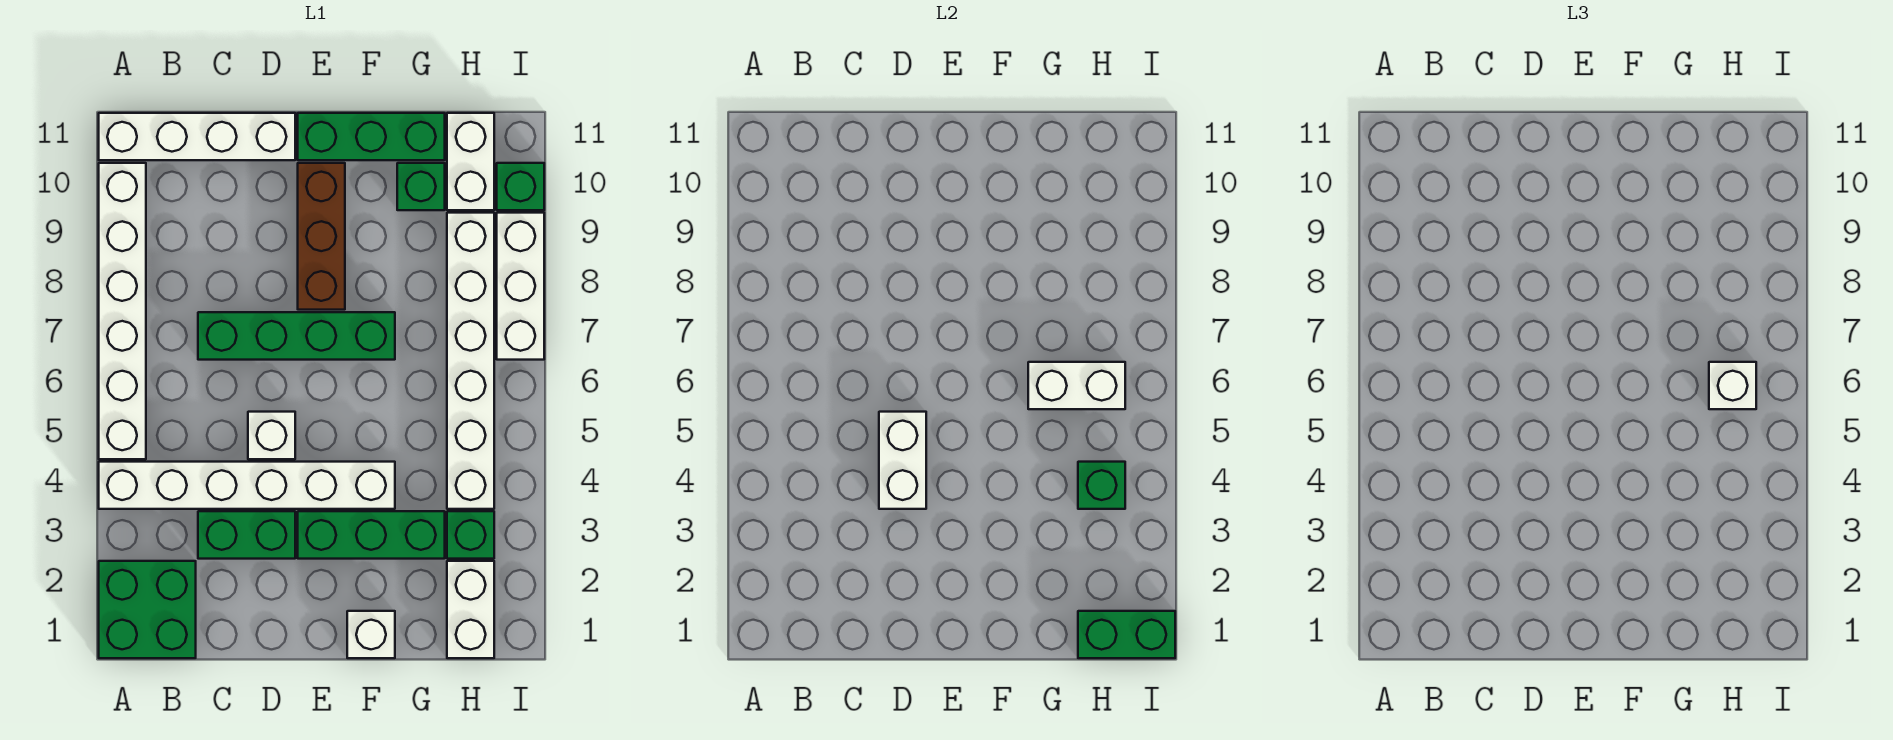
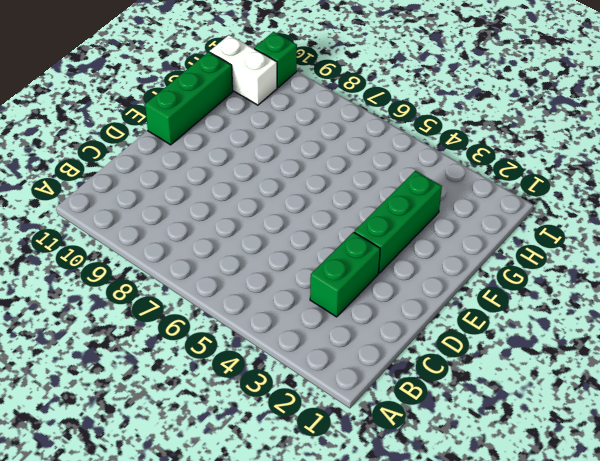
none -> green brick A1:B2 level 1
none -> white brick A4:F4 level 1
none -> white brick A5:A10 level 1

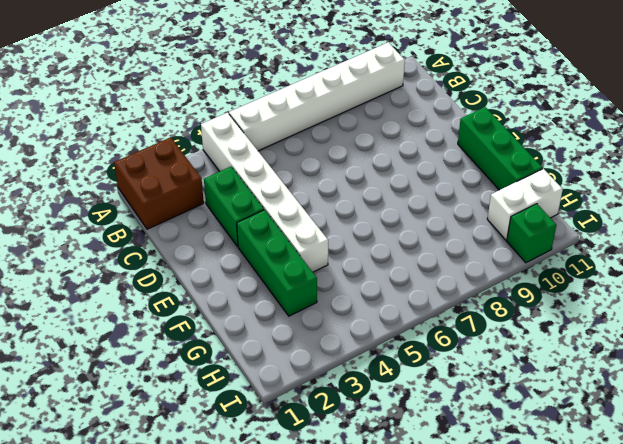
brown brick A1:B2 level 1 -> green brick A1:B2 level 1
none -> white brick A11:D11 level 1
none -> green brick C7:F7 level 1
none -> white brick D5 level 1

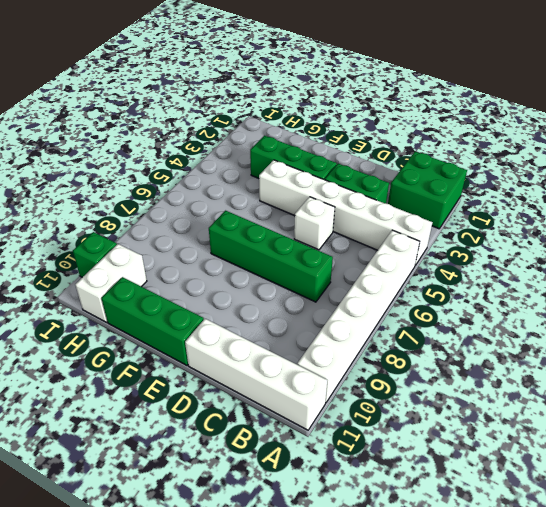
none -> brown brick E8:E10 level 1
none -> white brick F1 level 1
none -> green brick G10 level 1

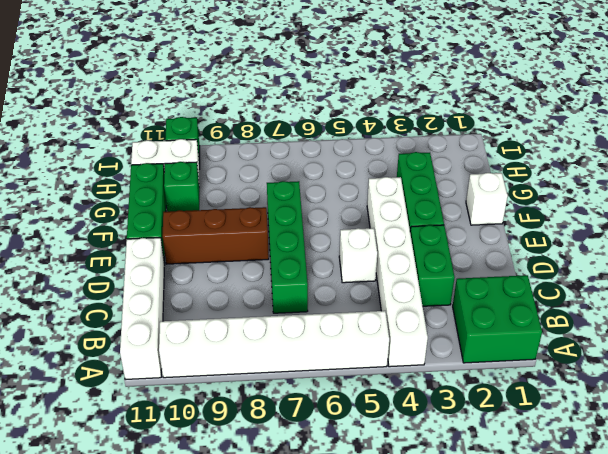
none -> white brick H1:H2 level 1
none -> green brick H3 level 1
none -> white brick H4:H9 level 1

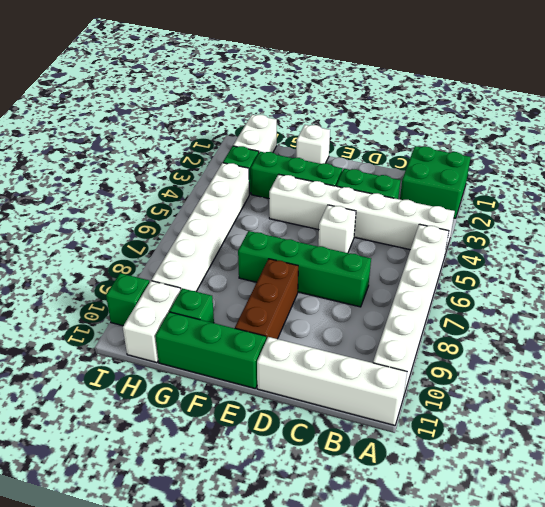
none -> white brick I7:I9 level 1
none -> white brick D4:D5 level 2
none -> white brick G6:H6 level 2

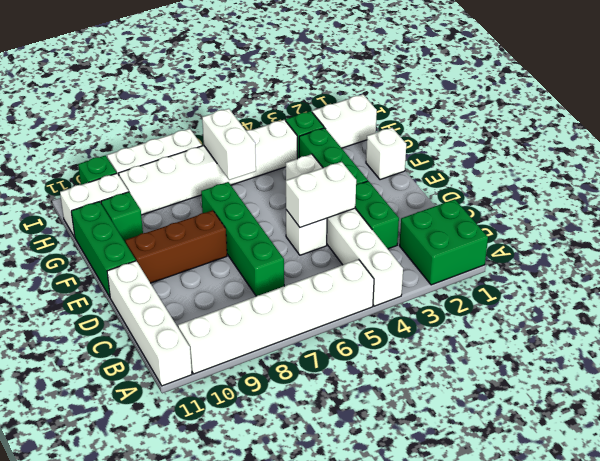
none -> green brick H1:I1 level 2
none -> green brick H4 level 2
none -> white brick H6 level 3

